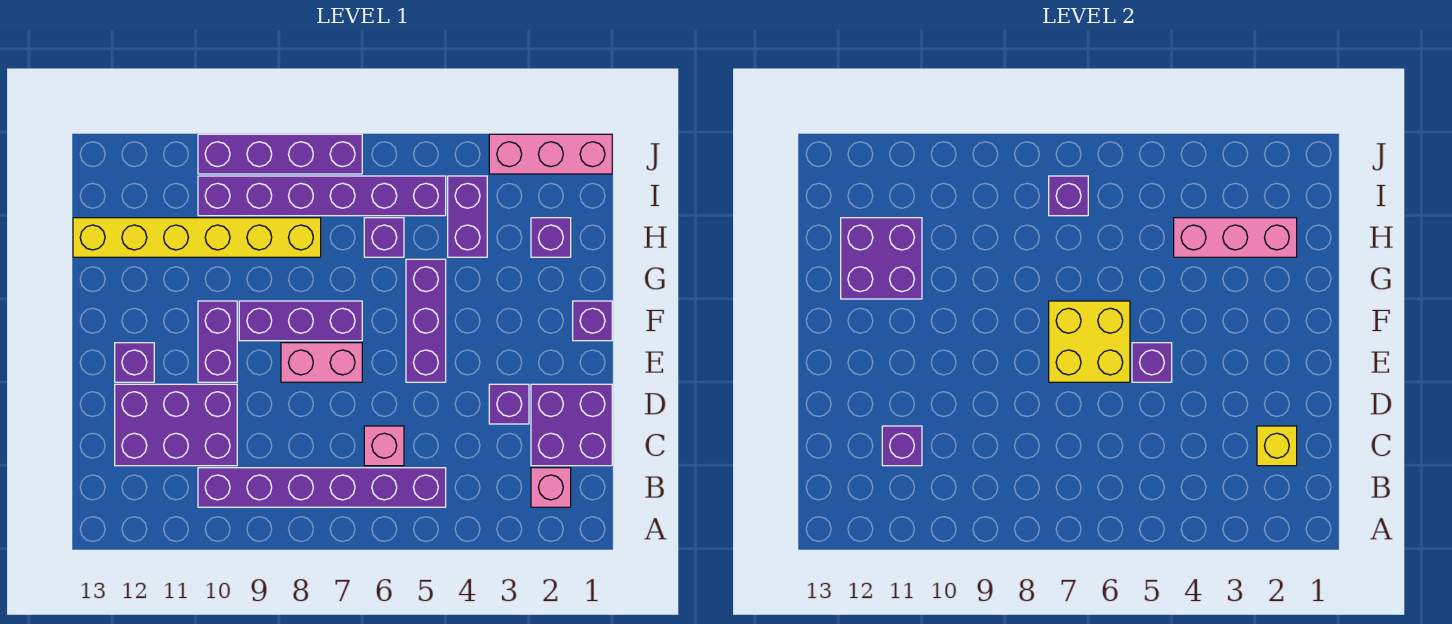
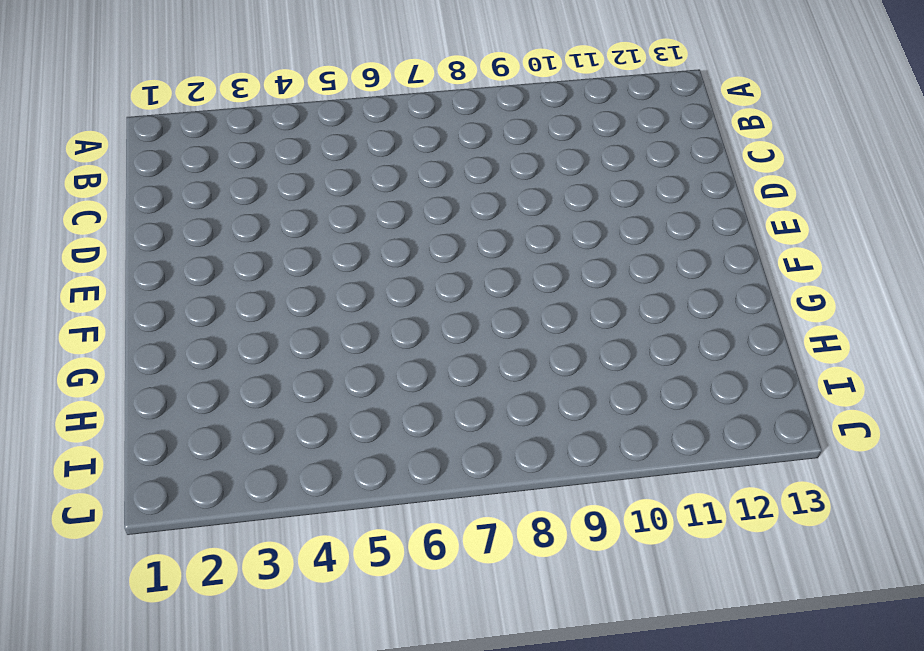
none -> pink brick B2 level 1
none -> purple brick B5:B10 level 1
none -> purple brick C1:D2 level 1

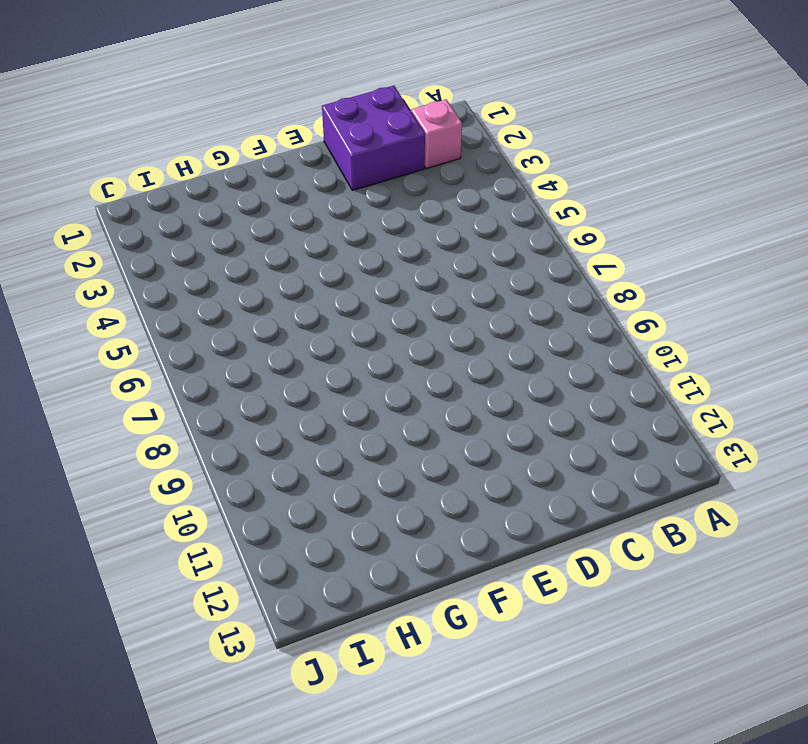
none -> purple brick B5:B10 level 1
none -> pink brick C6 level 1
none -> purple brick C10:D12 level 1

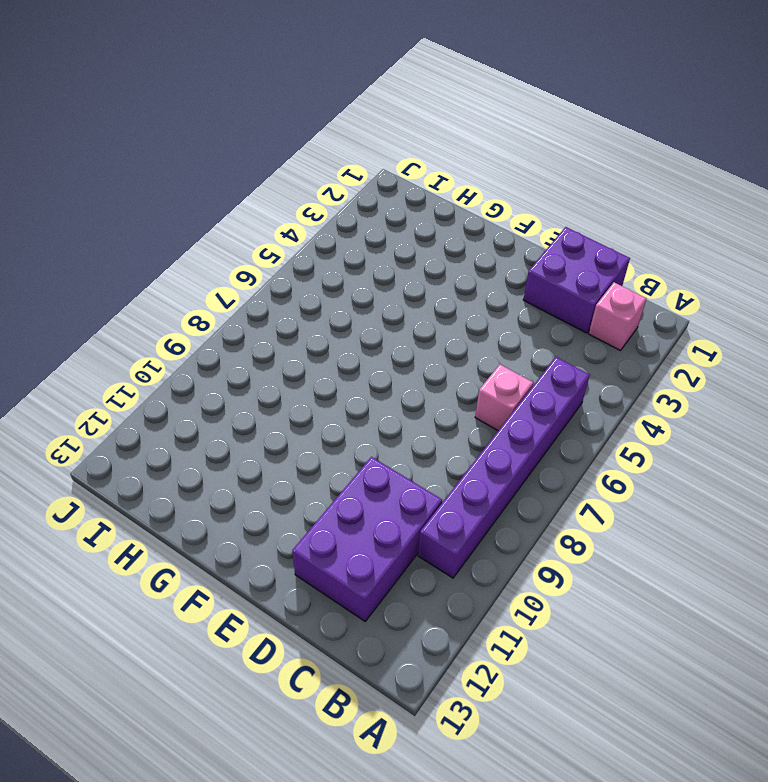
none -> purple brick D3 level 1
none -> purple brick E5:G5 level 1
none -> pink brick E7:E8 level 1

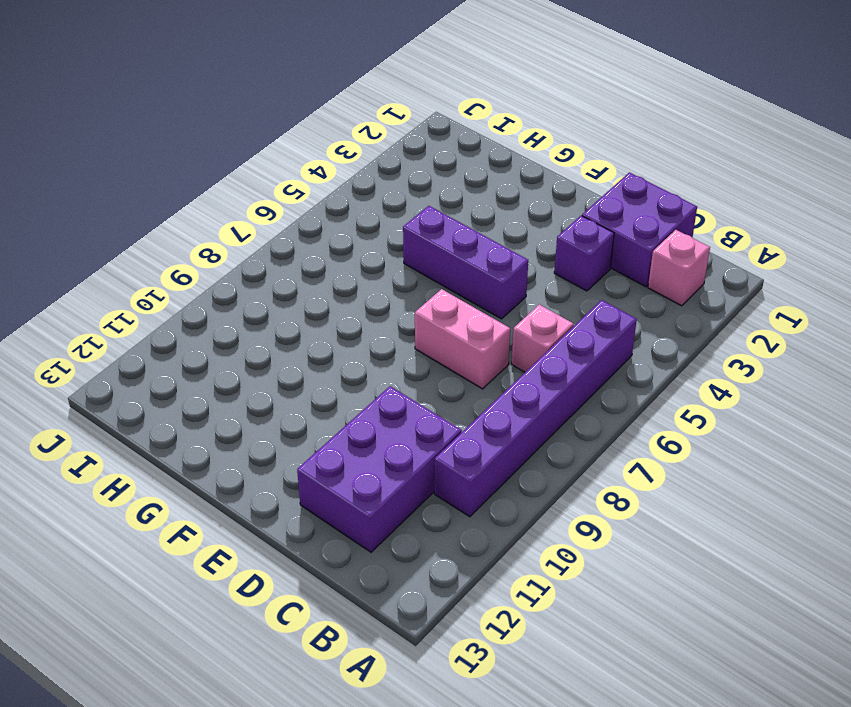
pink brick D7:E7 level 1 -> pink brick E7:E8 level 1
none -> purple brick E10:F10 level 1
none -> purple brick E12 level 1
none -> purple brick F1 level 1

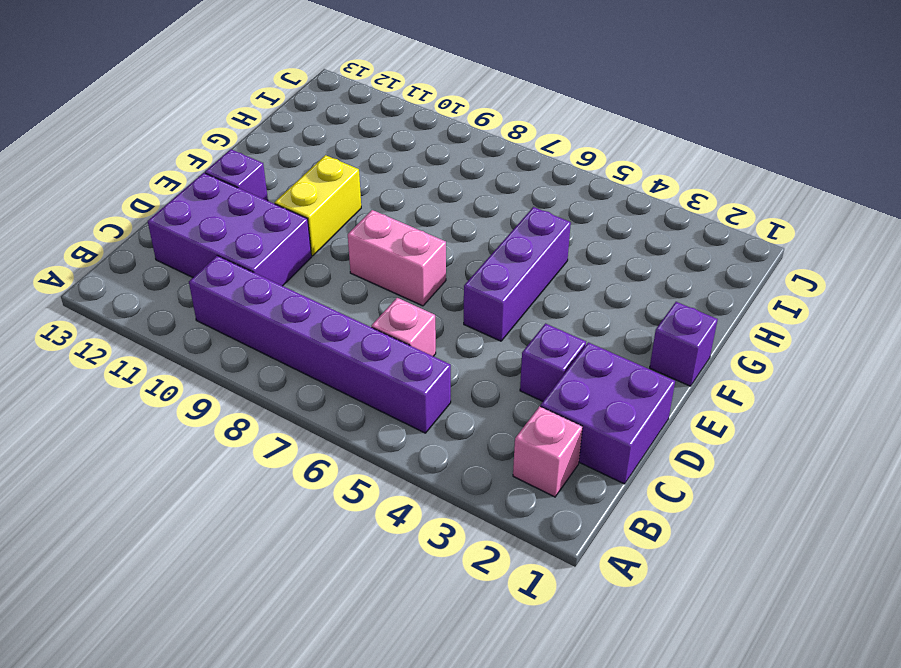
yellow brick E10:F10 level 1 -> purple brick E10:F10 level 1
none -> purple brick F7:F9 level 1
none -> purple brick H2 level 1
none -> purple brick H4:I4 level 1

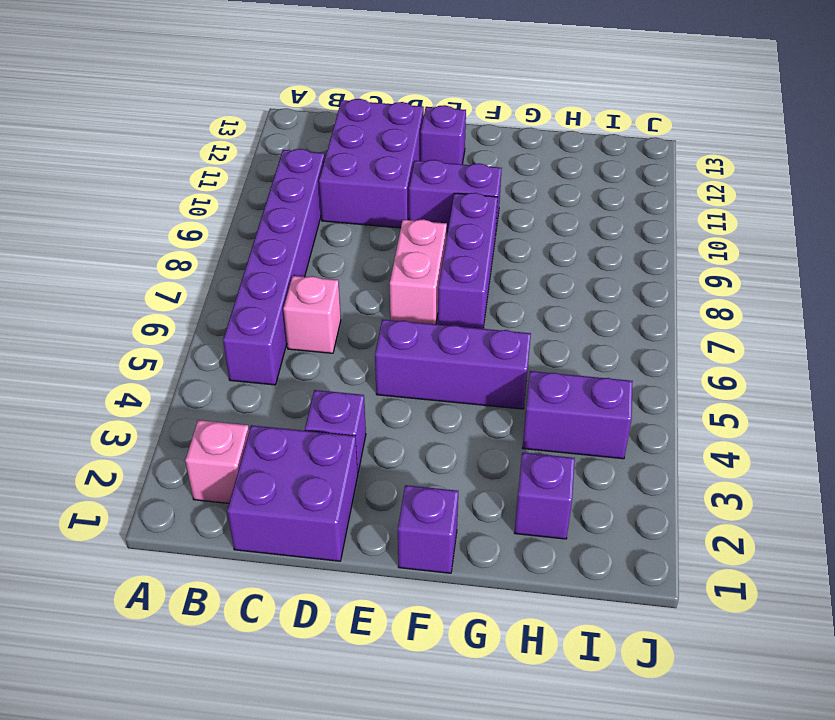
none -> purple brick H6 level 1
none -> yellow brick H8:H13 level 1
none -> purple brick I5:I10 level 1

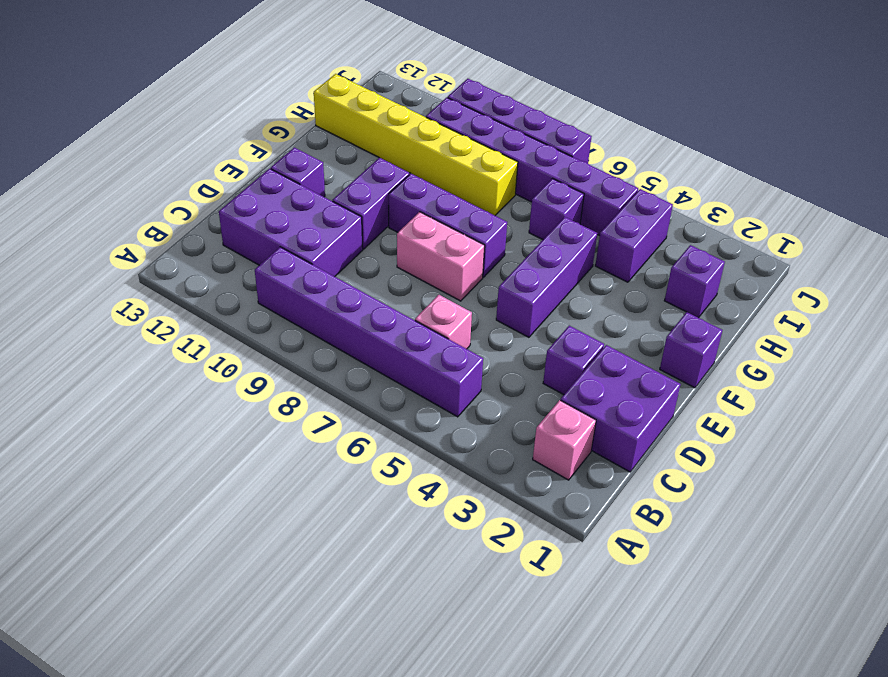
none -> pink brick J1:J3 level 1
none -> yellow brick C2 level 2
none -> purple brick C11 level 2

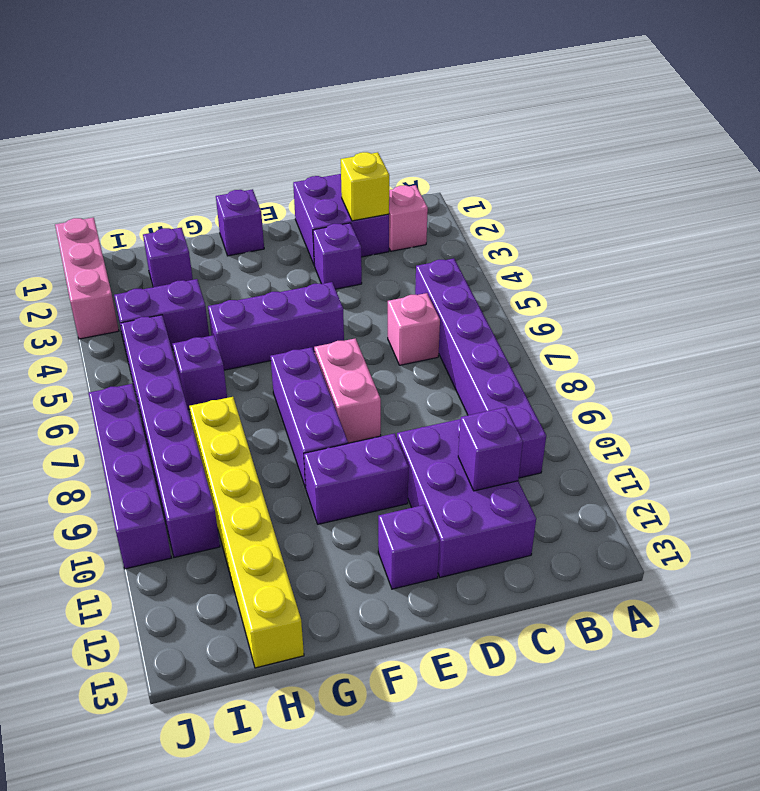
none -> purple brick E5 level 2
none -> yellow brick E6:F7 level 2
none -> purple brick G11:H12 level 2

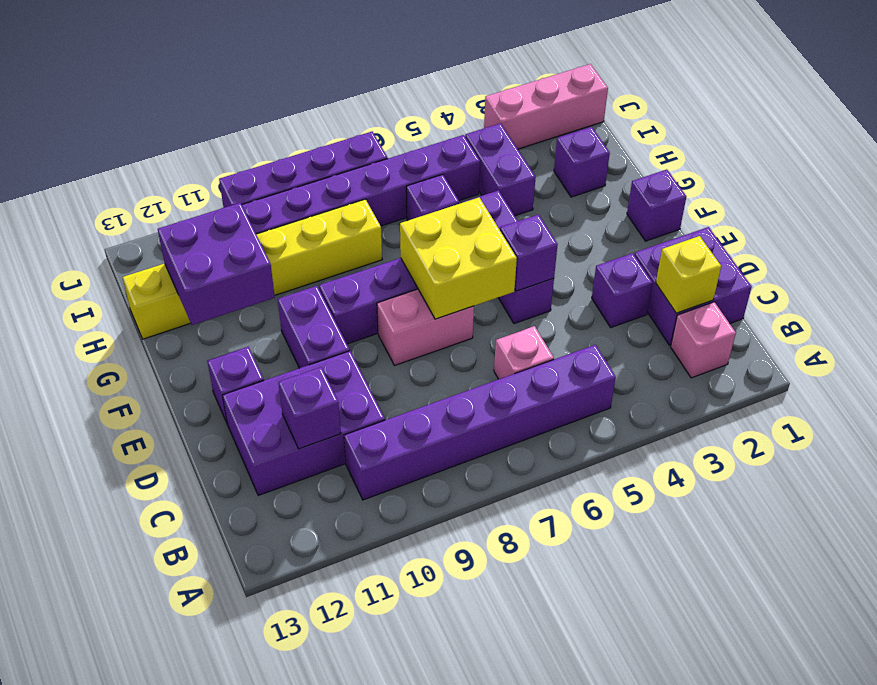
none -> pink brick H2:H4 level 2
none -> purple brick I7 level 2

